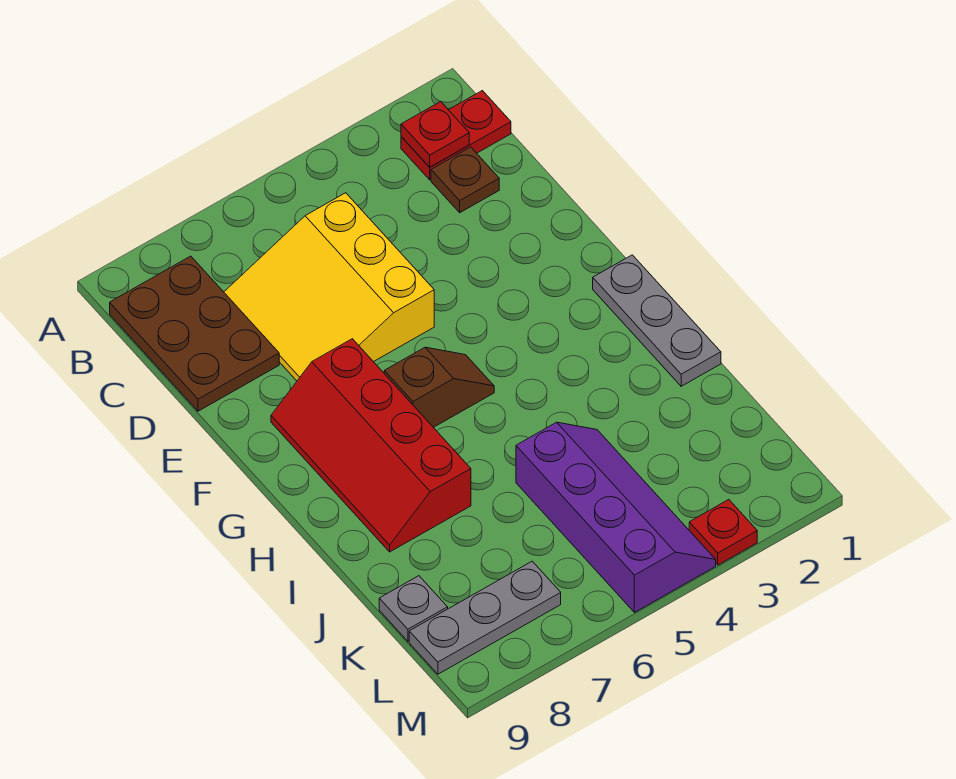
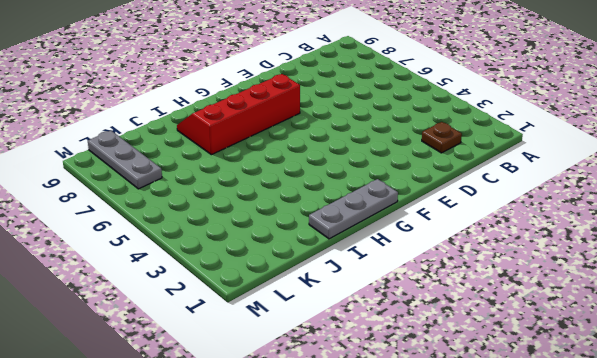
none -> red plate B1:B2 level 1
none -> brown plate B8:D9 level 1
none -> yellow slope C5:E7 level 1 top 5

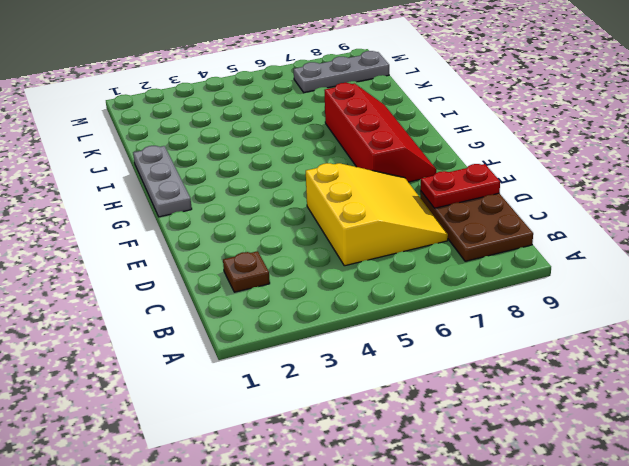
red plate D8:D9 level 2 -> red plate B1:B2 level 1
none -> brown slope G5:G6 level 1 top 6
none -> purple slope J4:M5 level 1 top 5
none -> grey plate K9 level 1

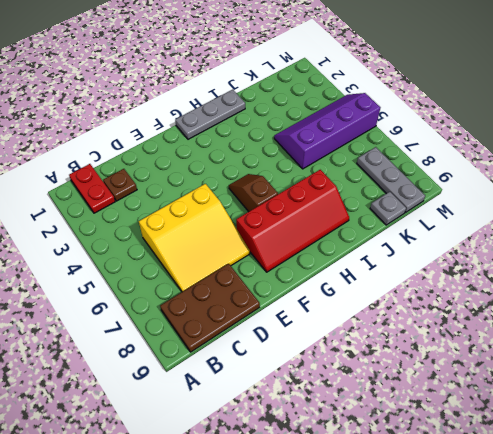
none -> red plate M3 level 1
none -> red plate B2 level 2

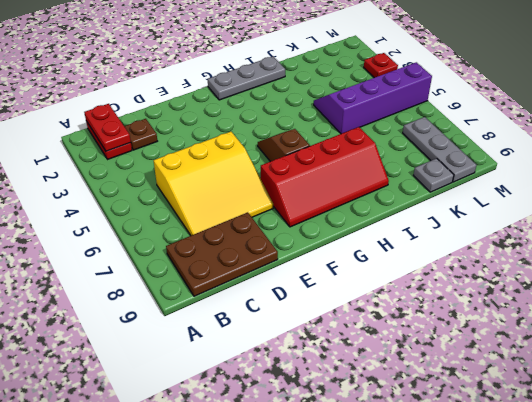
red plate B1:B2 level 2 -> red plate B2 level 2

